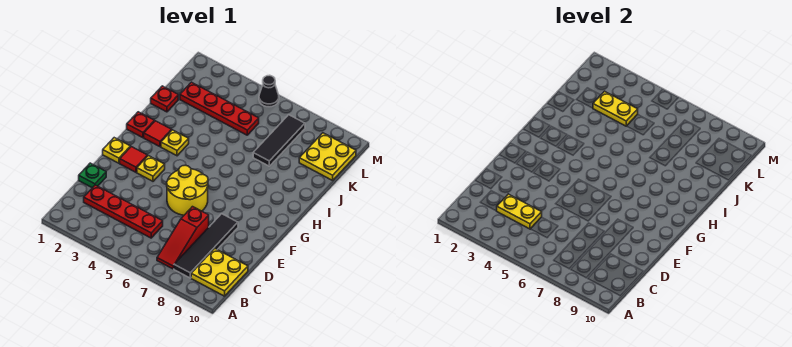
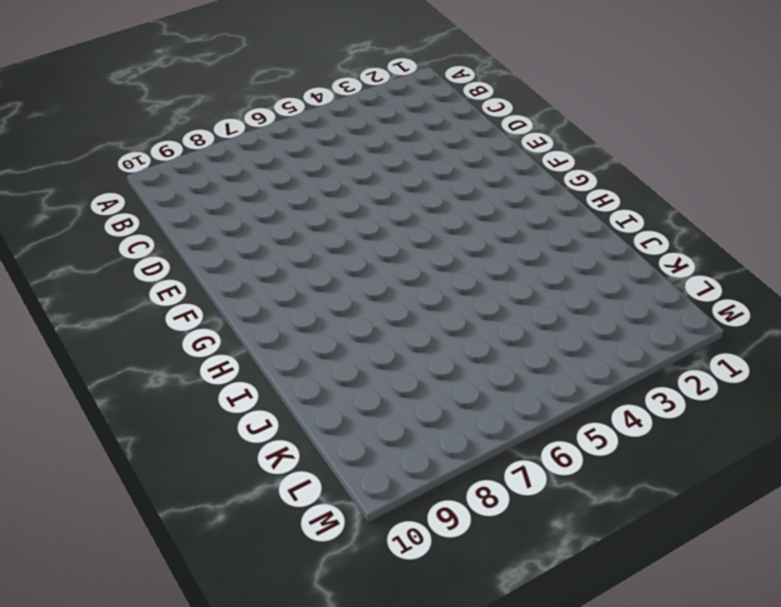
none -> red slope B7:D7 level 1 top D
none -> black tile B8:E8 level 1
none -> yellow plate B9:C10 level 1

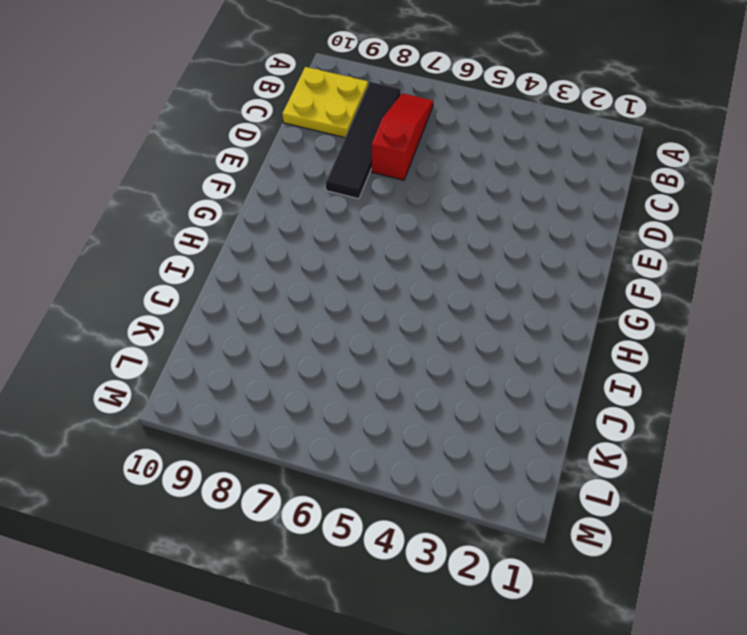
none -> red plate C2:C5 level 1
none -> green plate D1 level 1
none -> yellow round brick E5:F6 level 1

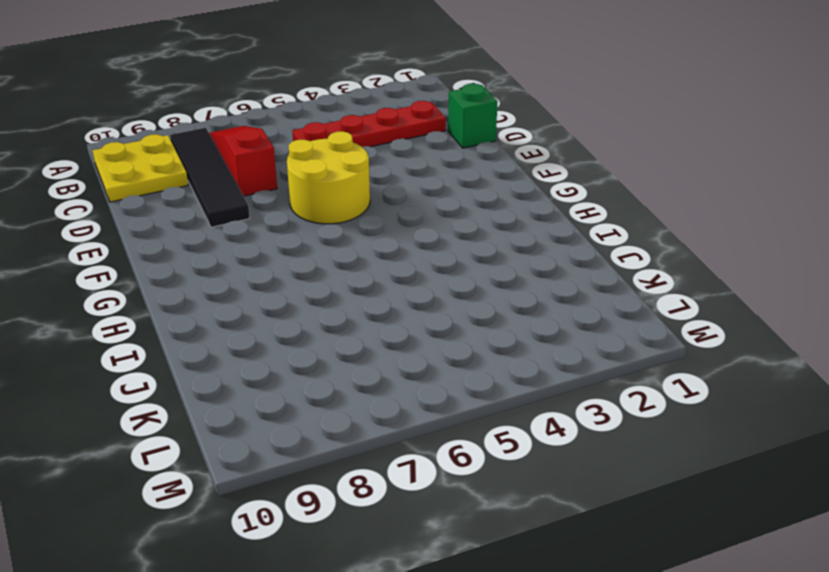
green brick D1 level 1 -> green plate D1 level 1
none -> yellow plate F1 level 1
none -> red tile F2 level 1
none -> yellow plate F3 level 1

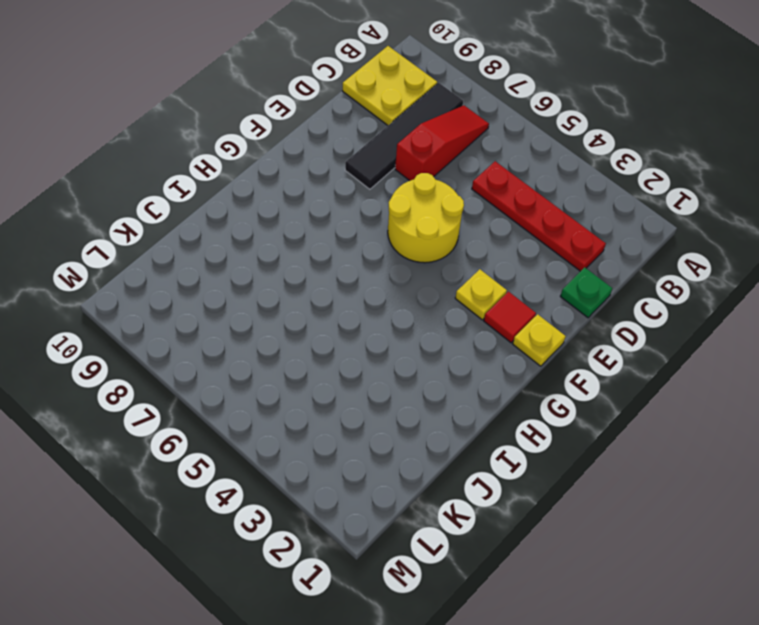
none -> red plate H1 level 1
none -> red tile H2 level 1
none -> yellow plate H3 level 1

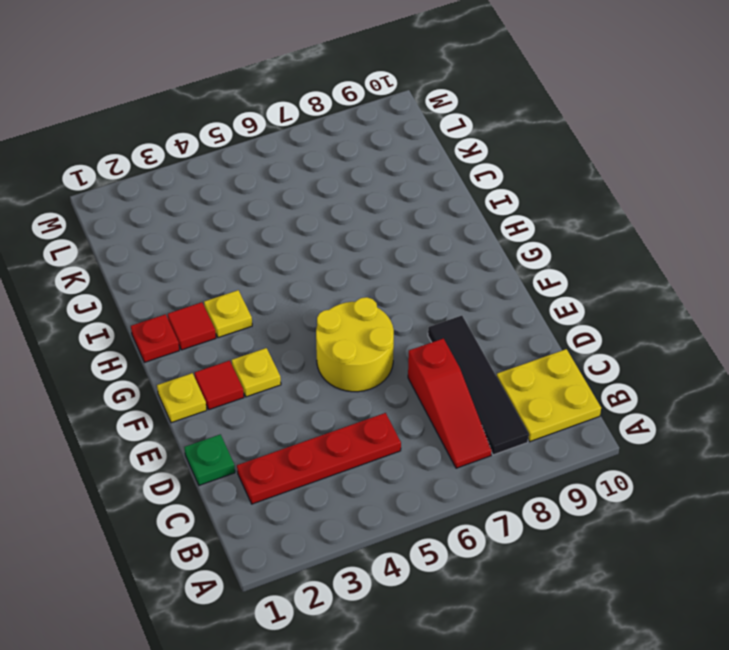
none -> red plate J1 level 1
none -> black tile J7:L7 level 1
none -> red plate K2:K5 level 1

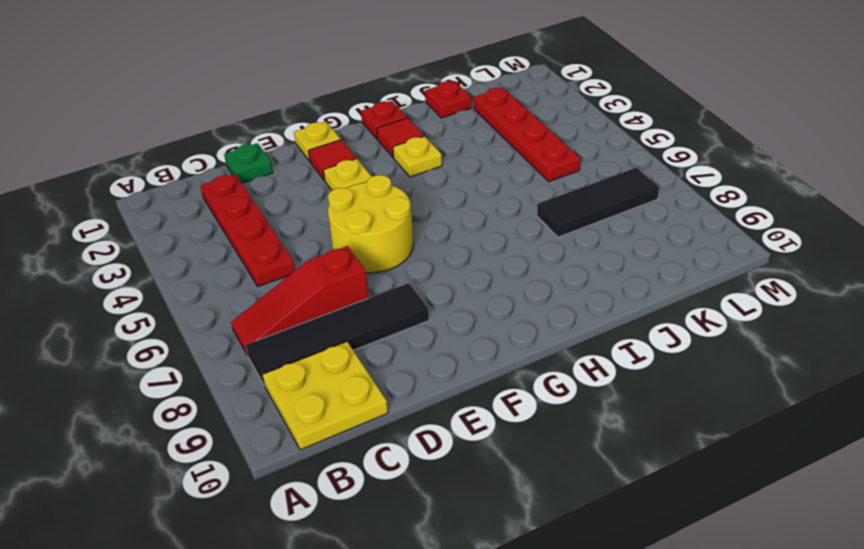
none -> yellow plate K9:L10 level 1
none -> black cone M5 level 1
none -> yellow plate C3:C4 level 2

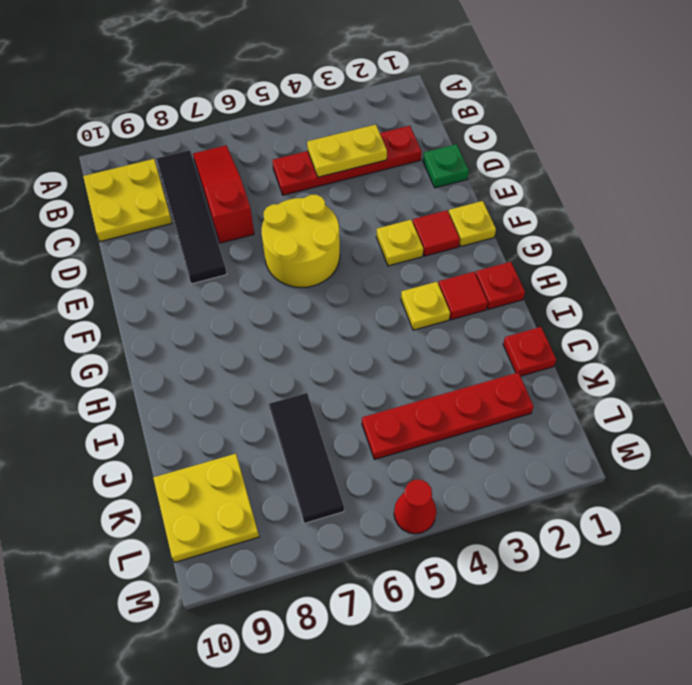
red cone M5 level 1 -> black cone M5 level 1
none -> yellow plate K3:K4 level 2

